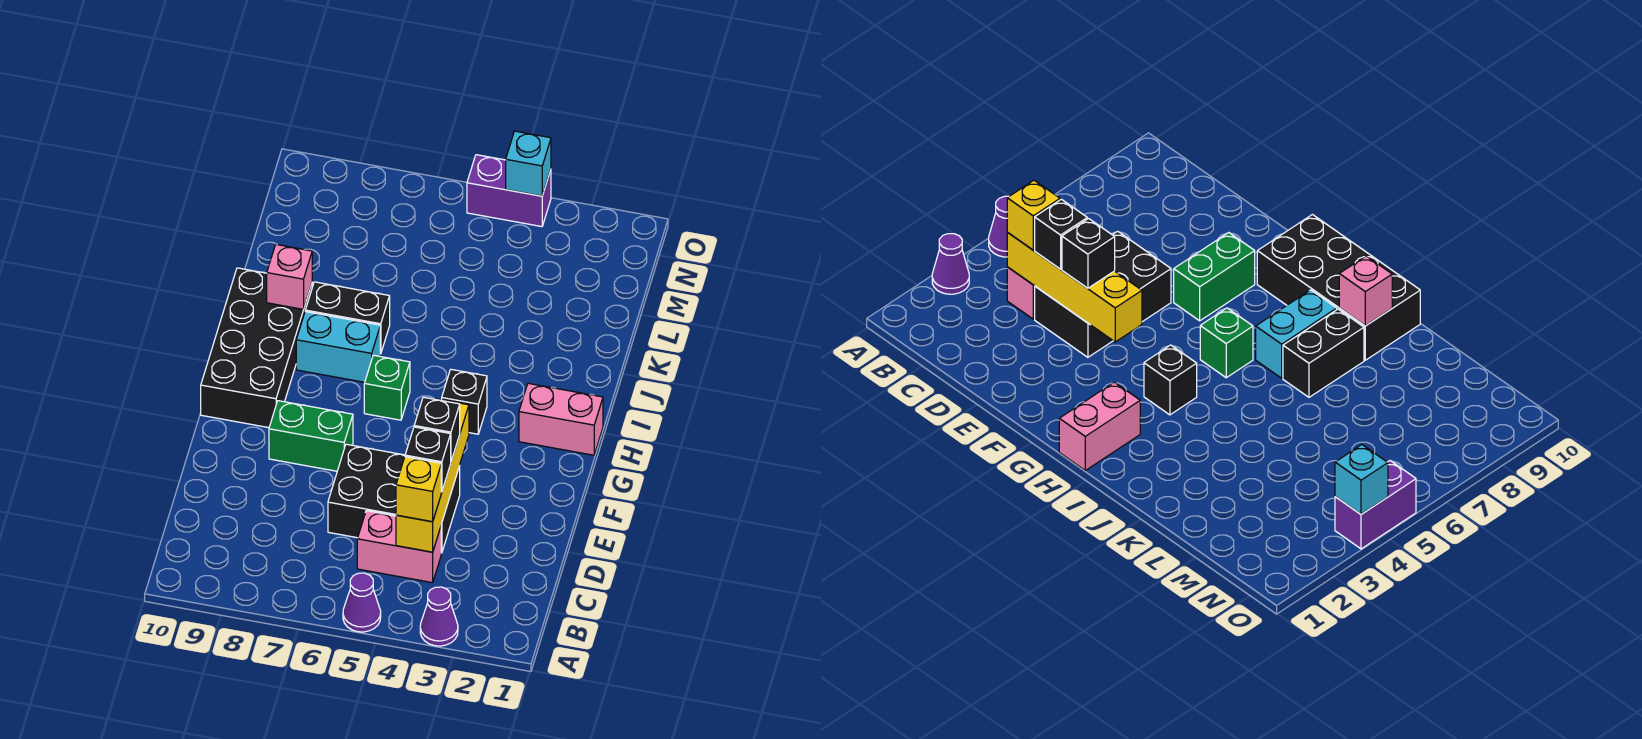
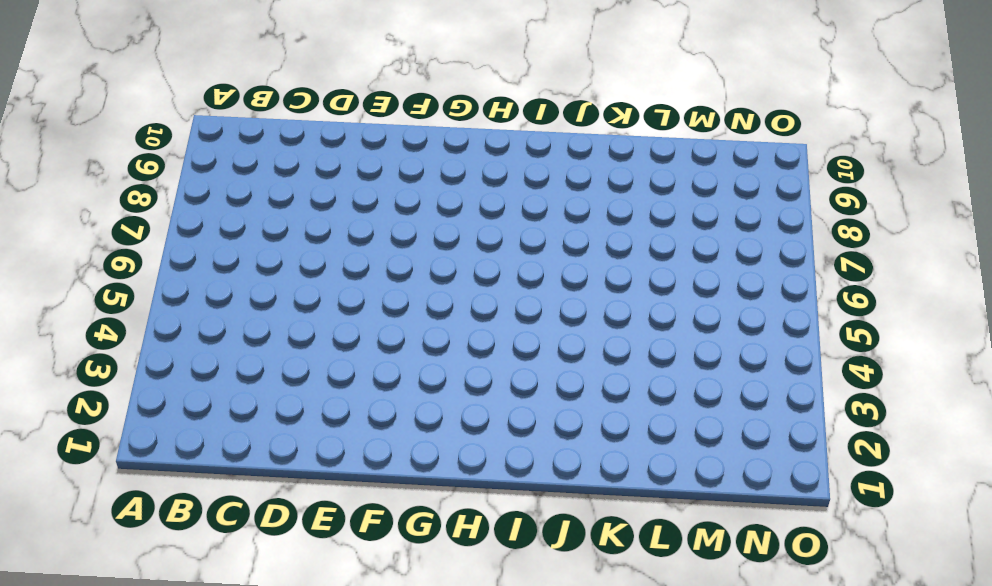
none -> purple cone A3 level 1
none -> purple cone A5 level 1
none -> pink brick C4:C5 level 1

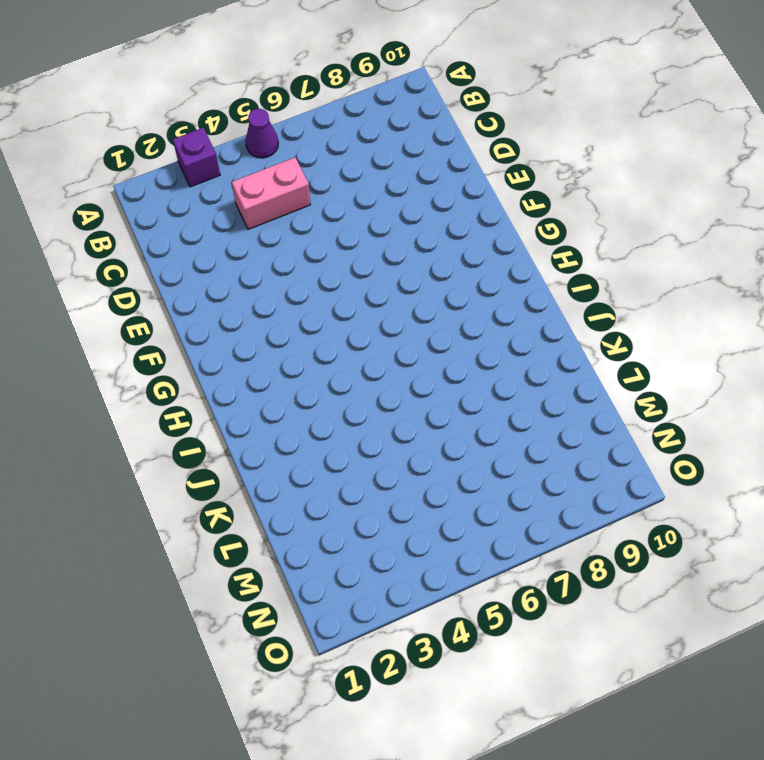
purple brick A3 level 1 -> purple cone A3 level 1
none -> black brick D4:E6 level 1
none -> green brick F7:F8 level 1
none -> black brick G9:J10 level 1

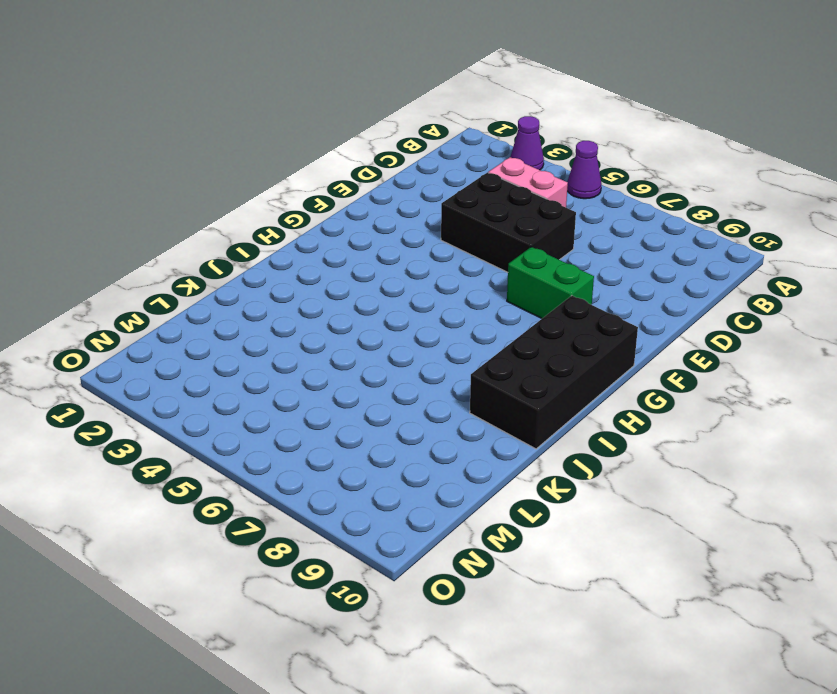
none -> pink brick H1:H2 level 1
none -> black brick H4 level 1
none -> green brick H6 level 1

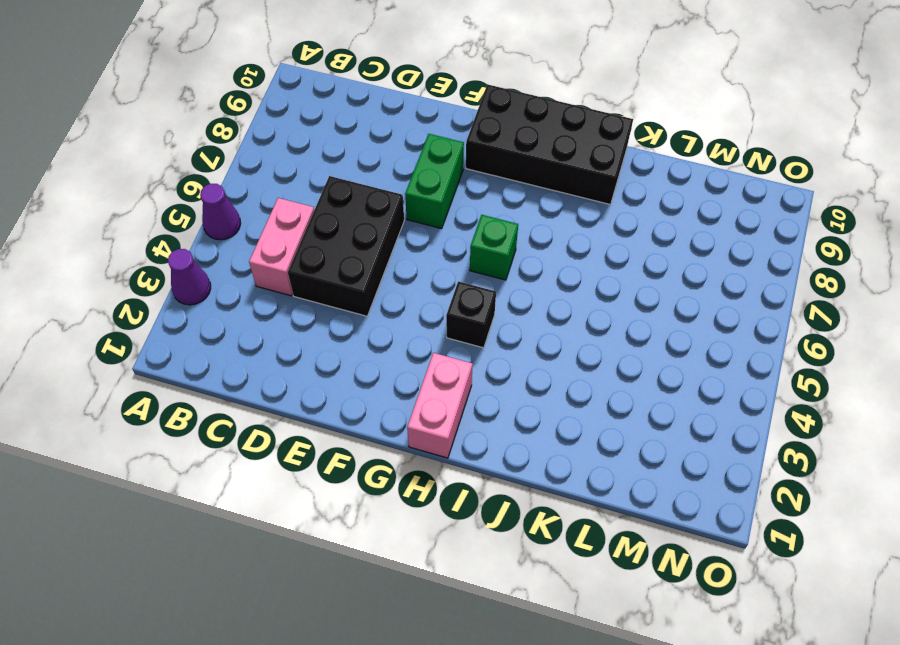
none -> cyan brick I7:I8 level 1
none -> black brick J7:J8 level 1
none -> purple brick O4:O5 level 1

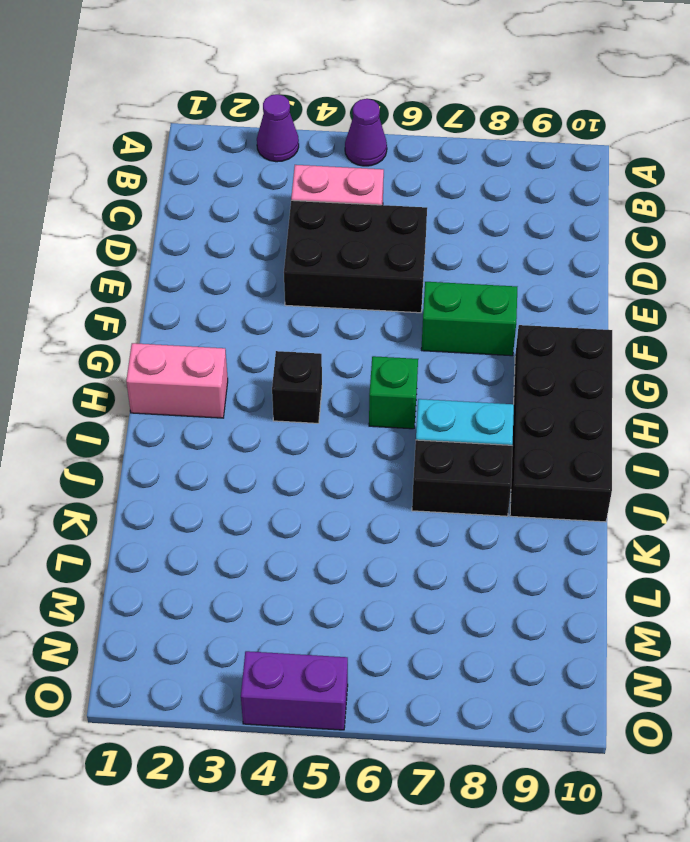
none -> yellow brick C4:F4 level 2
none -> pink brick J9 level 2
none -> cyan brick O4 level 2

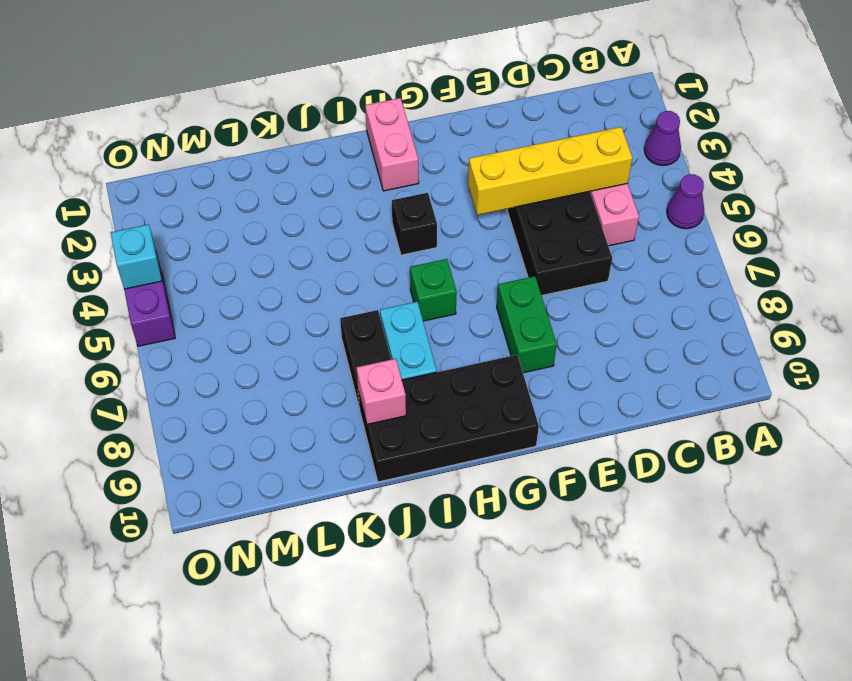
none -> yellow brick C4 level 3
none -> black brick D4 level 3
none -> black brick E4 level 3

